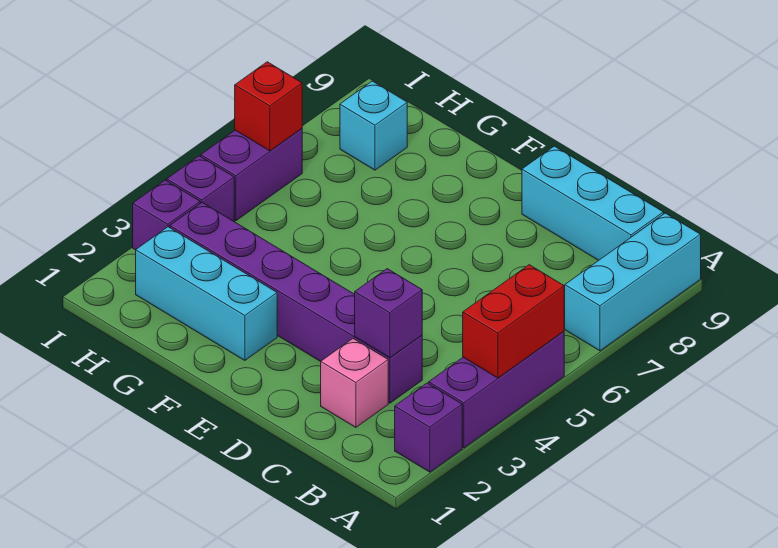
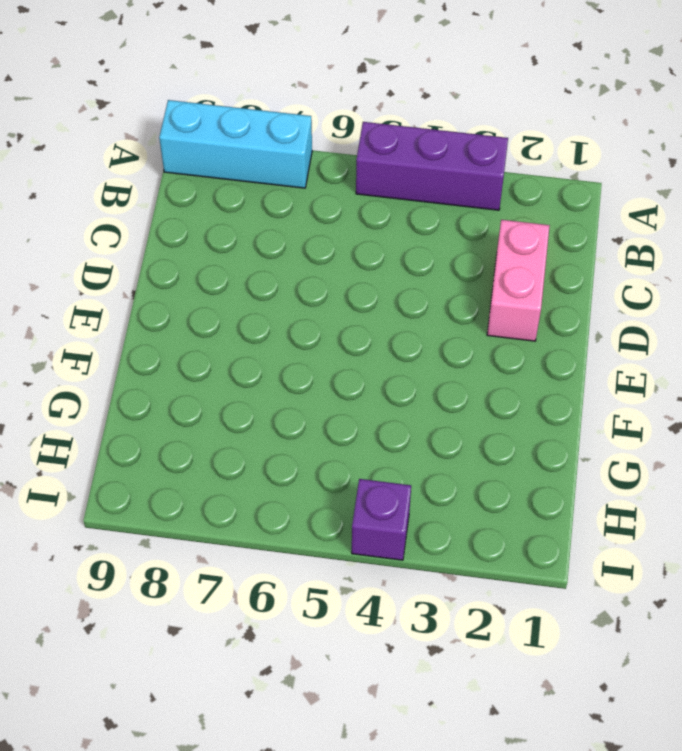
pink brick C2:D2 level 1 -> pink brick C2 level 1
none -> purple brick A2 level 1
none -> cyan brick B9:D9 level 1
none -> purple brick C3:H3 level 1

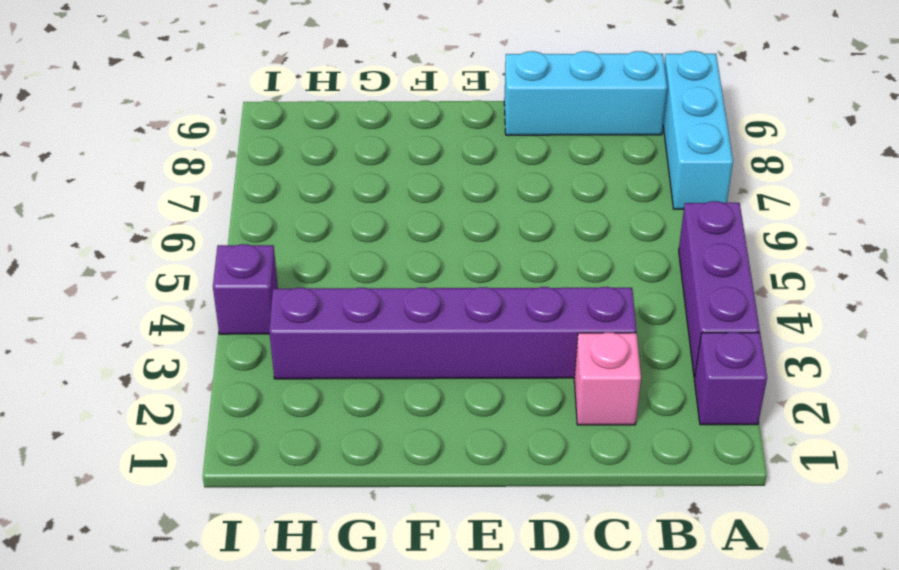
none -> cyan brick F2:H2 level 1
none -> cyan brick H8 level 1
none -> purple brick I3 level 1

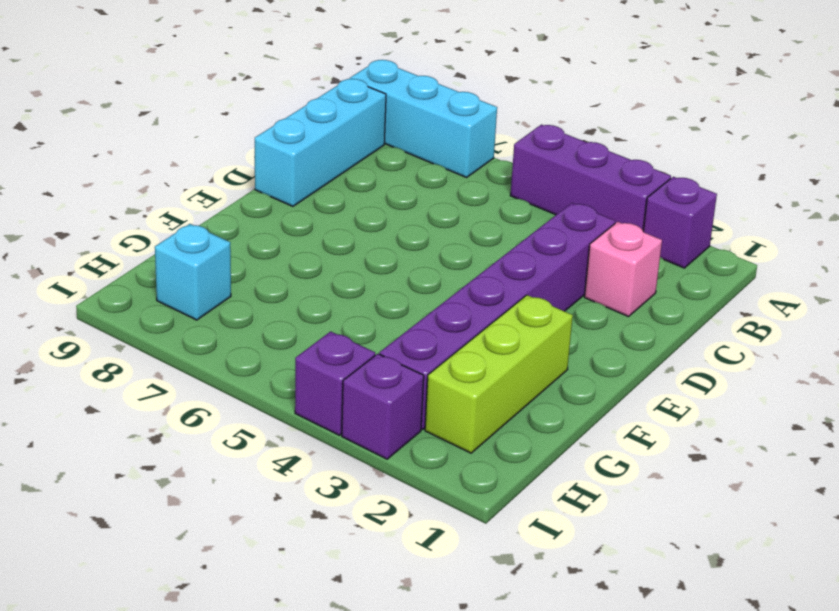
lime brick F2:H2 level 1 -> cyan brick F2:H2 level 1
none -> purple brick I5:I6 level 1
none -> red brick A4:A5 level 2
none -> purple brick C3 level 2

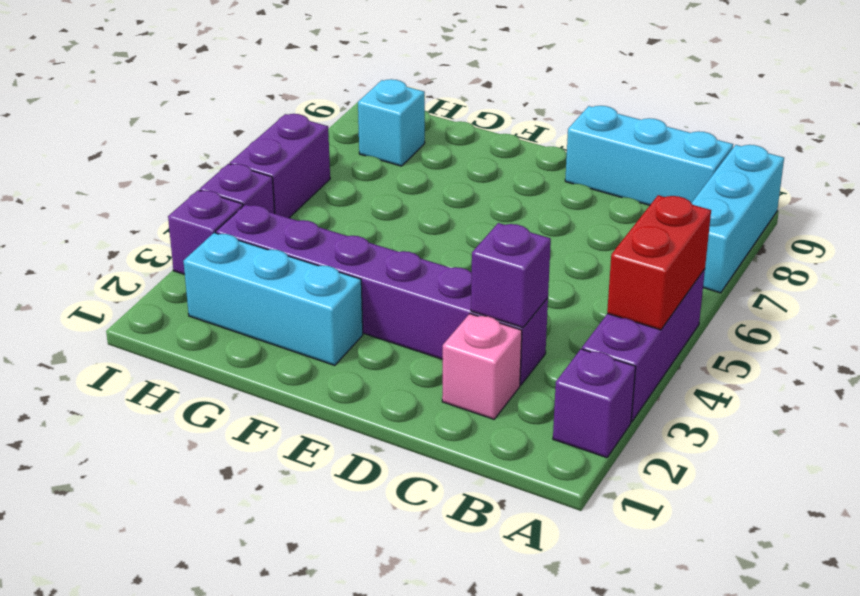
none -> red brick I6 level 2

